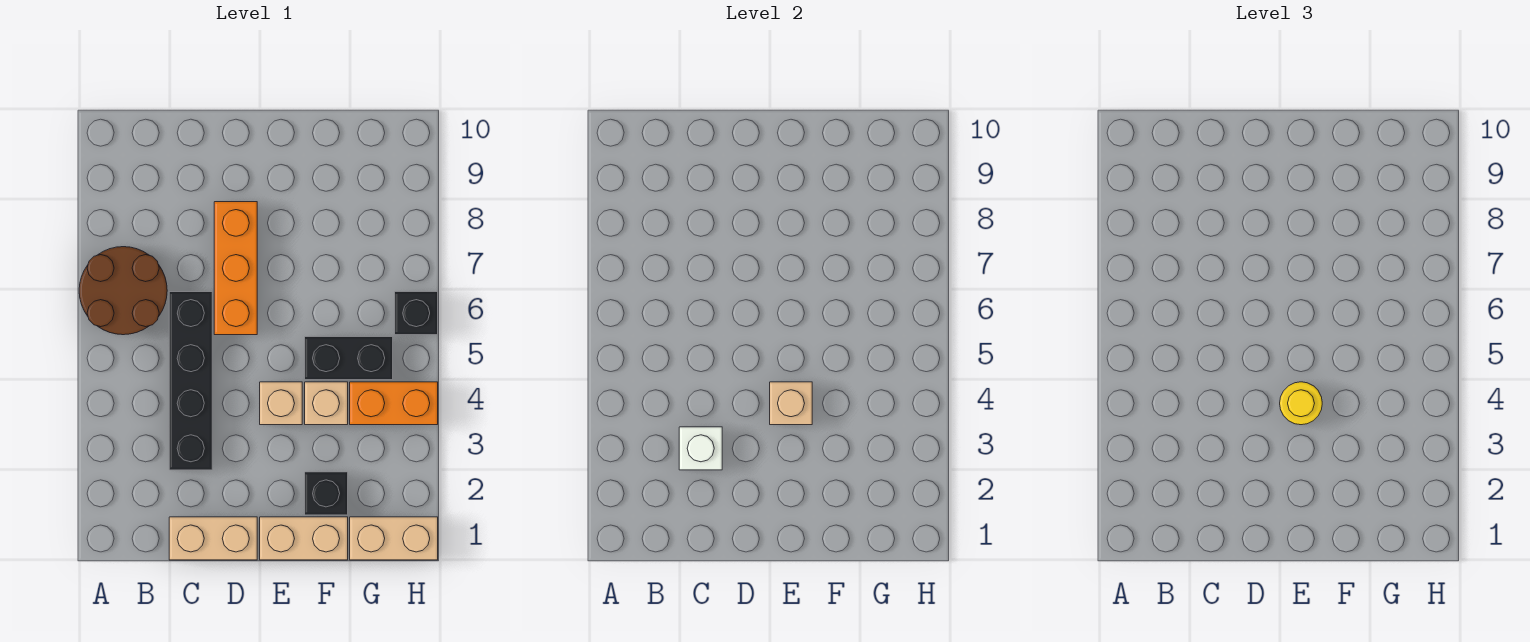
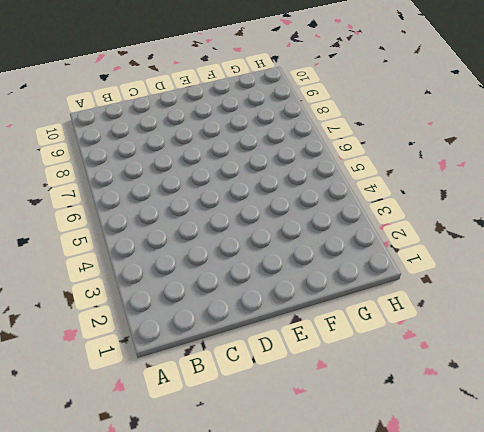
none -> brown round brick A6:B7 level 1
none -> tan brick C1:D1 level 1
none -> black brick C3:C6 level 1

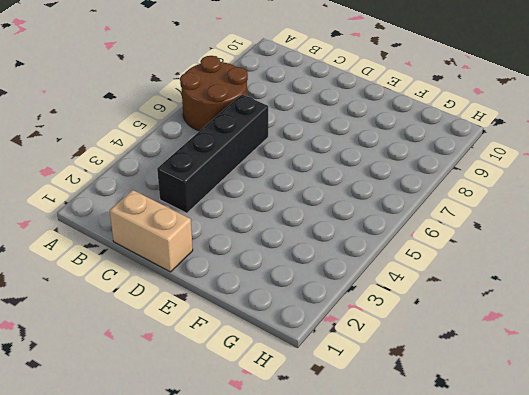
none -> orange brick D6:D8 level 1
none -> tan brick E1:F1 level 1
none -> tan brick E4 level 1

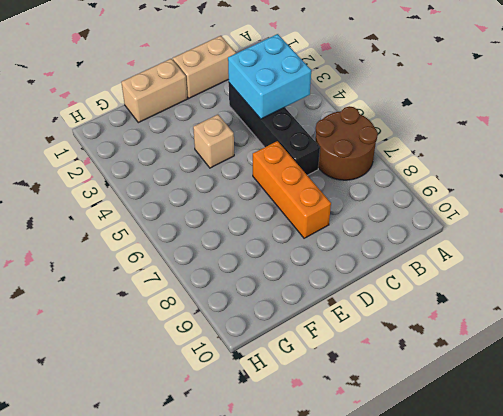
cyan brick B3:C4 level 2 -> white brick C3 level 2
none -> black brick F2 level 1
none -> tan brick F4 level 1
none -> black brick F5:G5 level 1

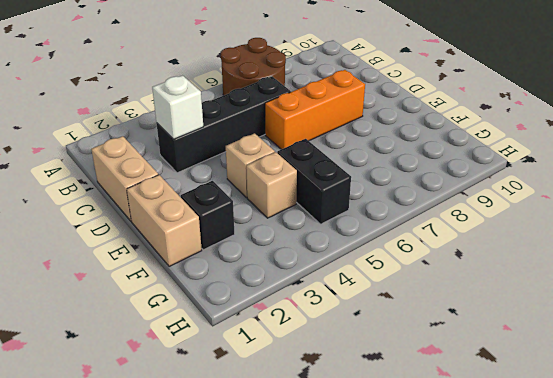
none -> tan brick G1:H1 level 1
none -> orange brick G4:H4 level 1
none -> black brick H6 level 1

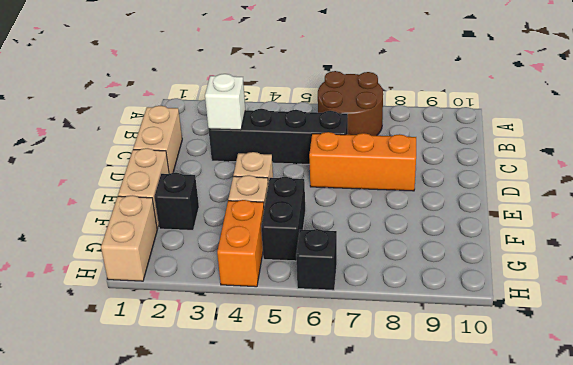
none -> tan brick E4 level 2
none -> yellow round brick E4 level 3

